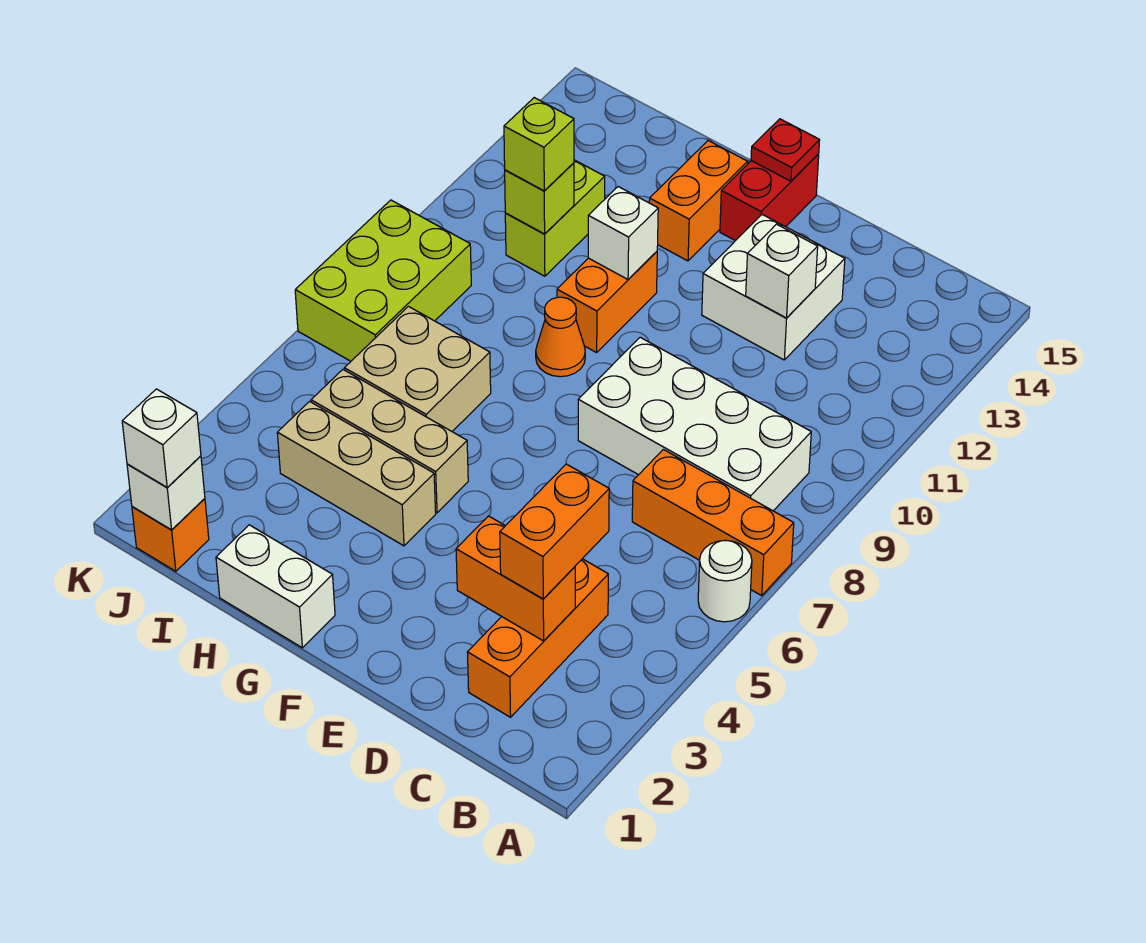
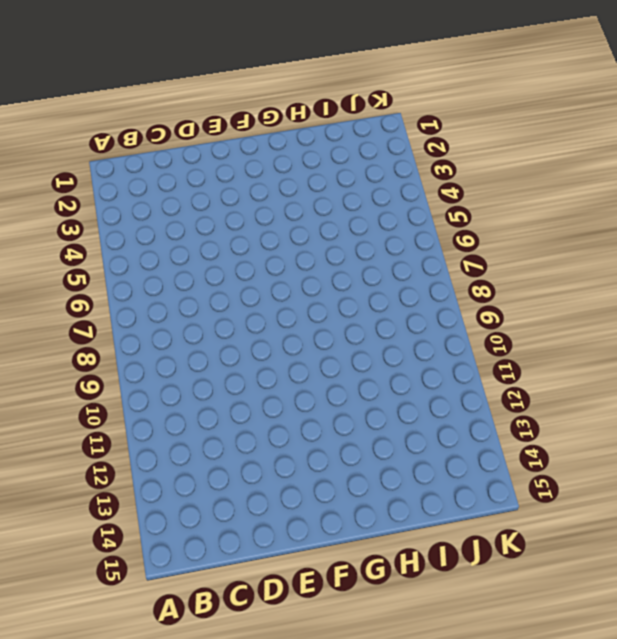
none -> white round brick A6 level 1
none -> orange brick A7:C7 level 1
none -> white brick B8:E9 level 1

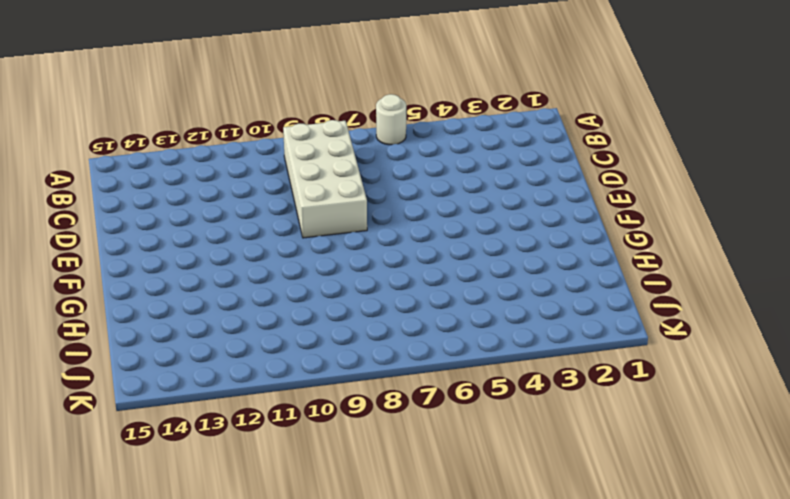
none -> orange brick A7:C7 level 1
none -> orange brick C2:C4 level 1
none -> white brick D12:E13 level 1

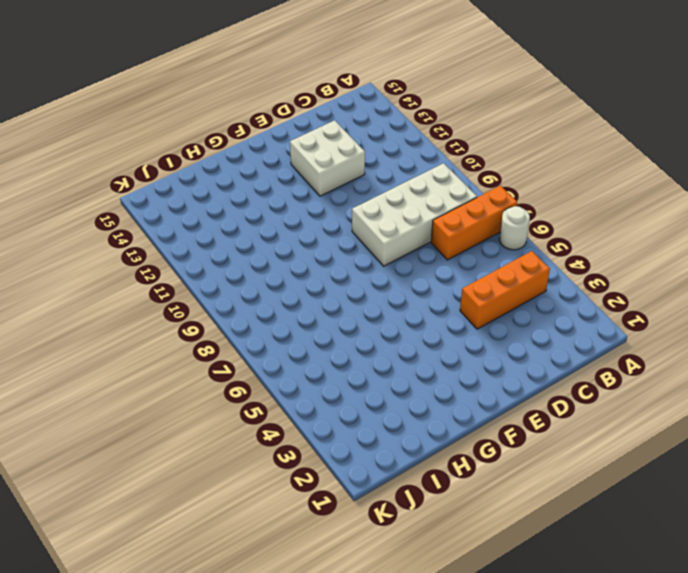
orange brick B4:D4 level 1 -> orange brick C2:C4 level 1
none -> red brick F14:F15 level 1
none -> white brick G1:H1 level 1
none -> tan brick G4:I4 level 1

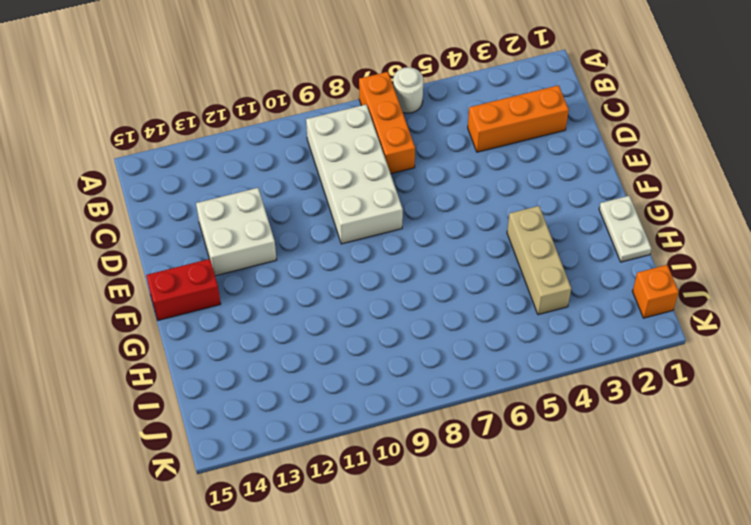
white plate G1:H1 level 1 -> white brick G1:H1 level 1
none -> tan brick G5:I5 level 1
none -> orange cone G9 level 1
none -> orange brick G10:G11 level 1

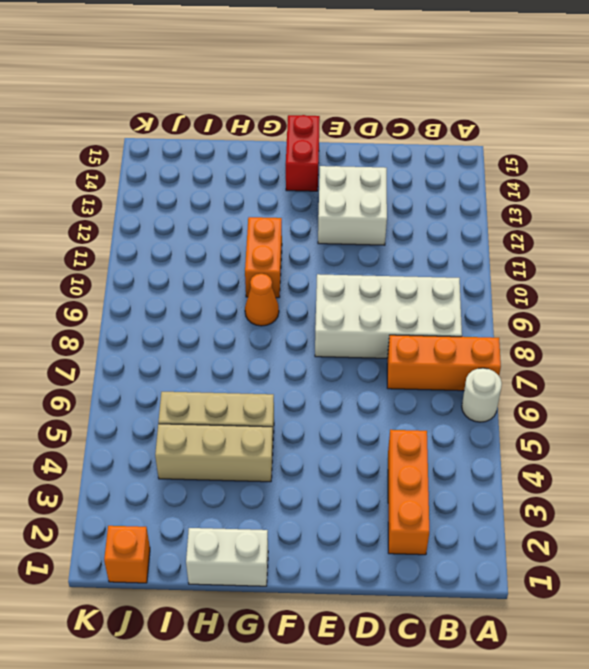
none -> orange brick G13:G14 level 1
none -> tan brick H6:I7 level 1
none -> lime brick I11:I12 level 1

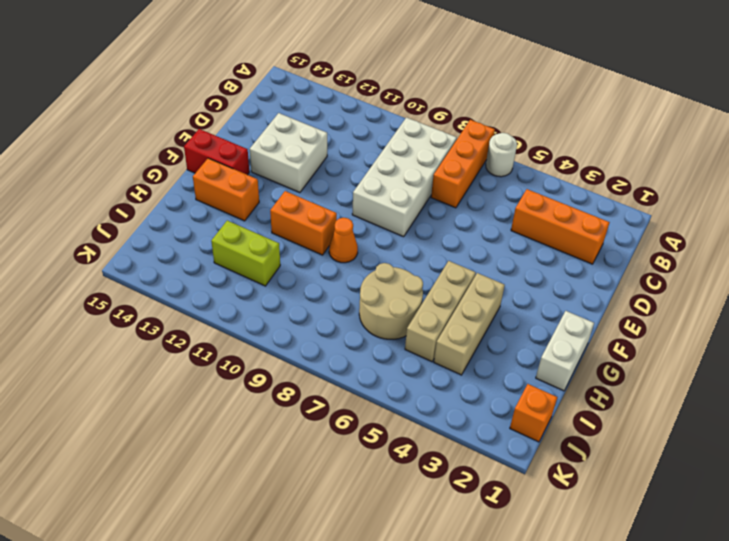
tan round brick H6:I7 level 1 -> tan brick H6:I7 level 1
none -> lime brick J7:K9 level 1
none -> orange brick C3:D3 level 2
none -> white brick D12 level 2

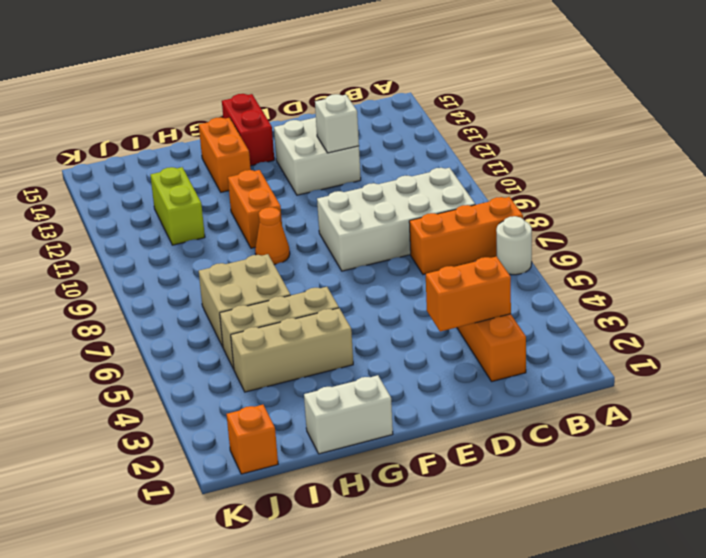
none -> lime brick J7:K9 level 1
none -> red plate F15 level 2
none -> white brick G11 level 2

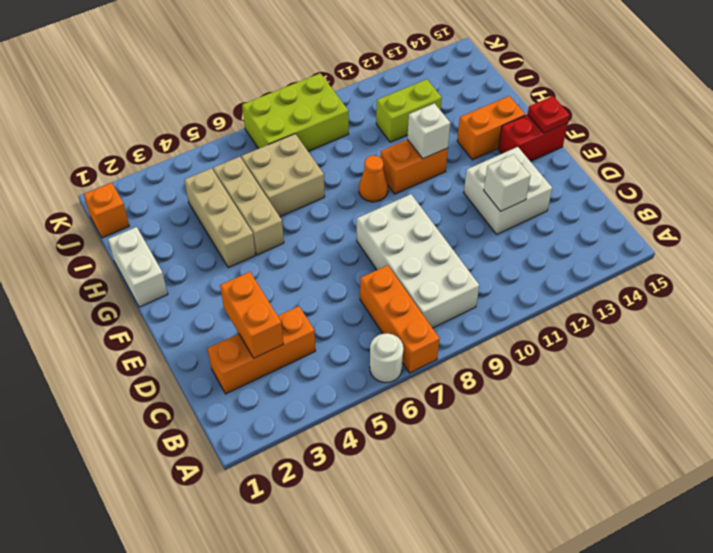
none -> lime brick I11 level 2
none -> white brick J1 level 2
none -> orange brick C3:C4 level 3

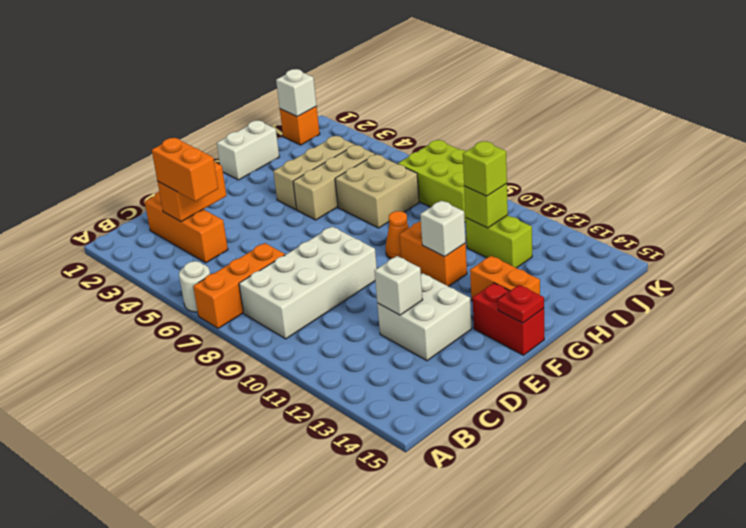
none -> white brick J1 level 3

